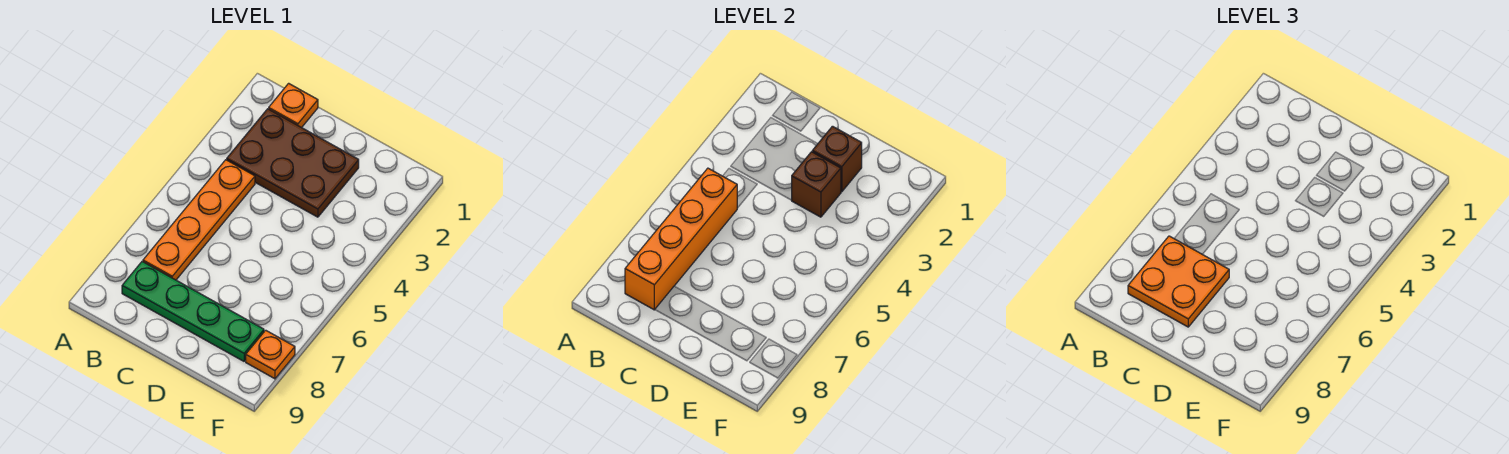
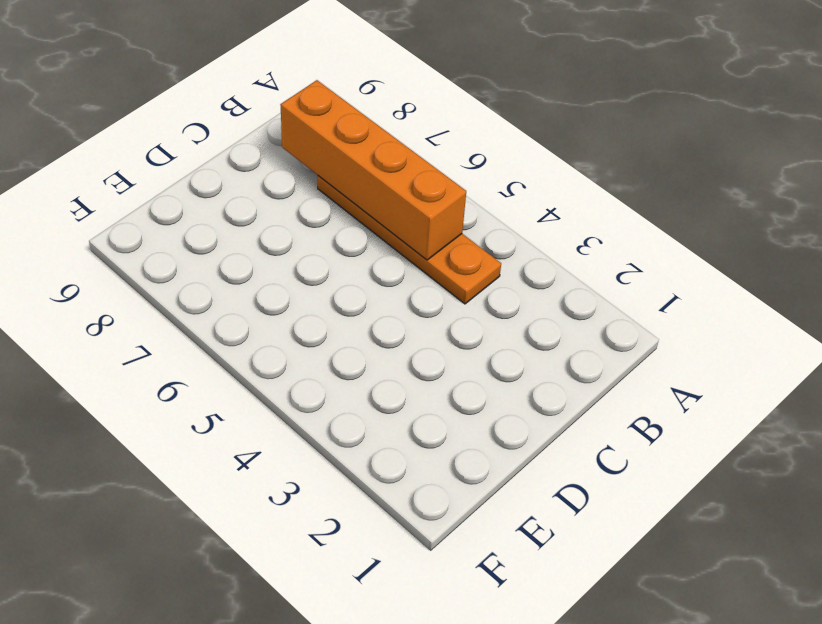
none -> orange plate B1 level 1
none -> brown plate B2:D3 level 1

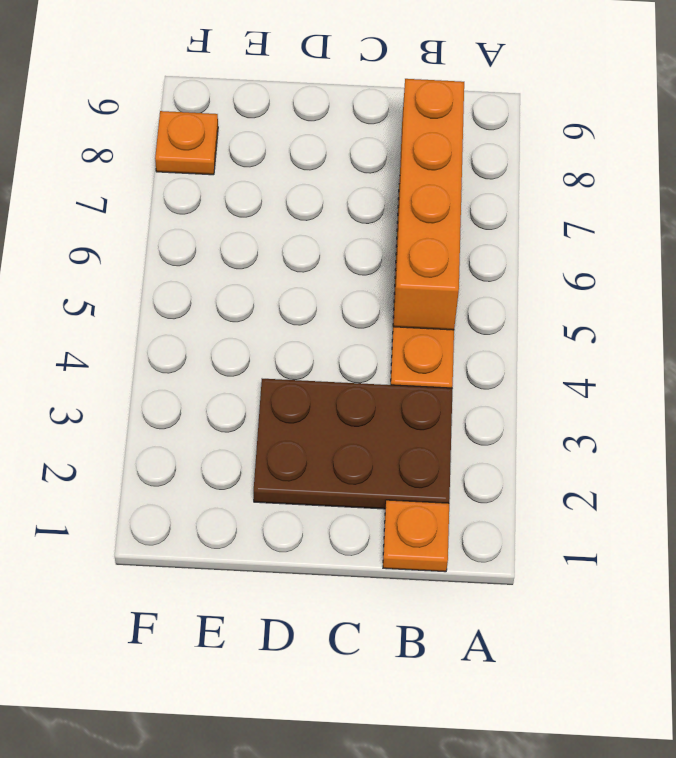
none -> green plate B8:E8 level 1
none -> brown brick D2 level 2

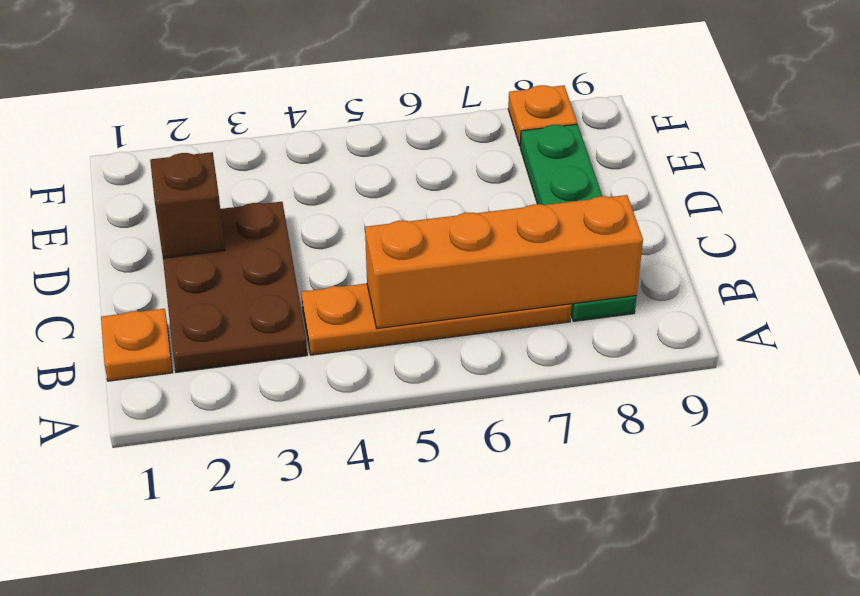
none -> brown brick D3 level 2
none -> orange plate B7:C8 level 3

